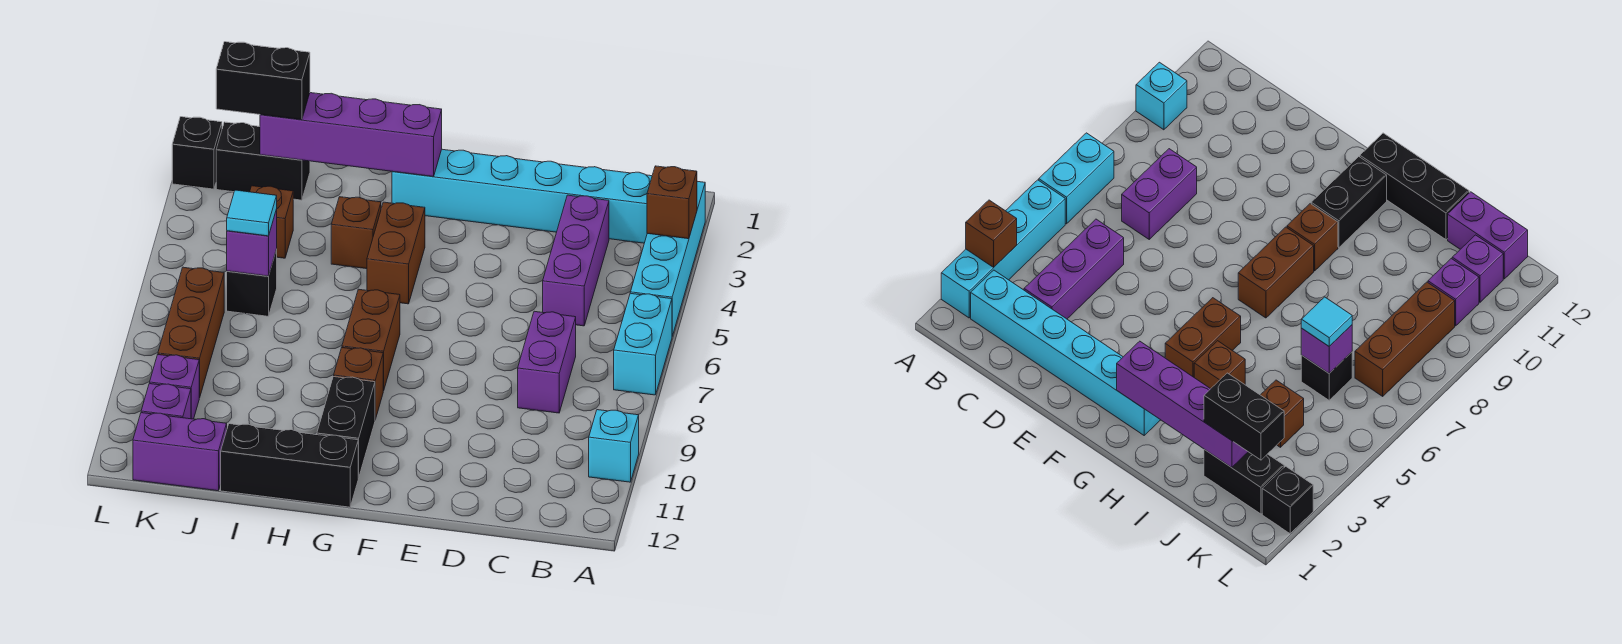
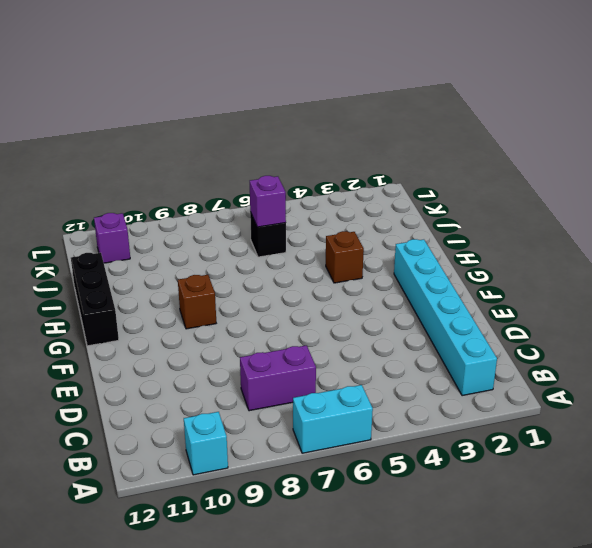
none -> cyan brick A2:A5 level 1
none -> purple brick C3:C5 level 1
none -> brown brick G4:G5 level 1

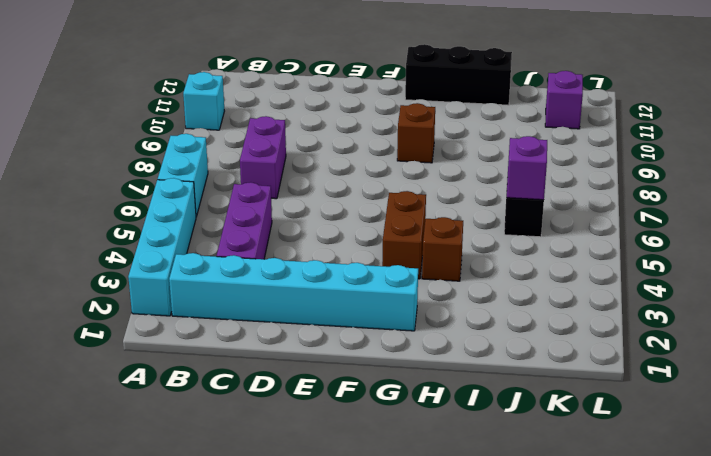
none -> brown brick G7:G8 level 1
none -> black brick G10:G11 level 1
none -> black brick J2:K2 level 1

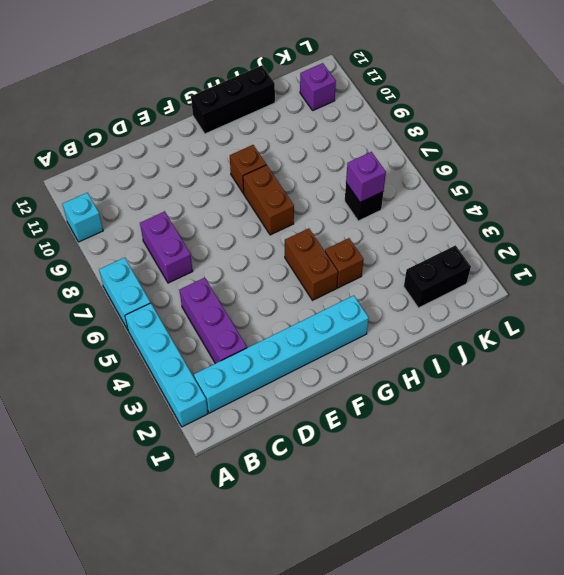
none -> black brick G10:G11 level 1
none -> brown brick J4 level 1
none -> purple brick J12:K12 level 1

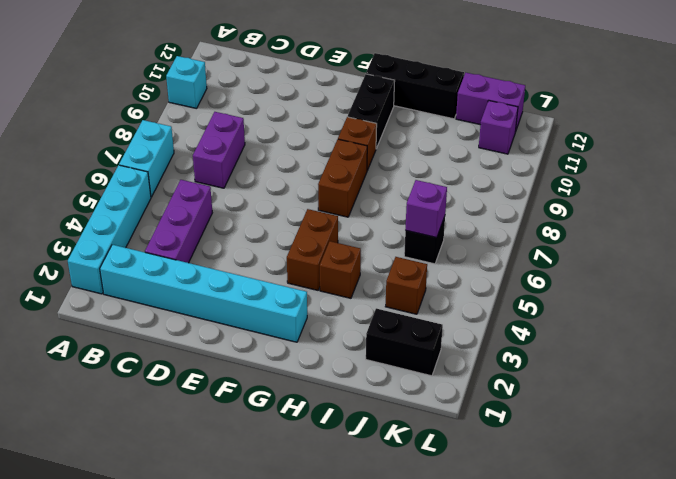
none -> brown brick K7:K9 level 1
none -> purple brick K10 level 1
none -> black brick L2 level 1

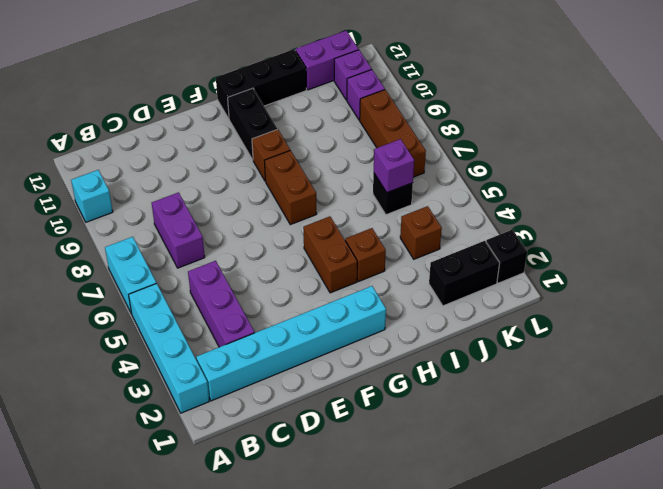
none -> brown brick A3 level 2
none -> purple brick G2:J2 level 2
none -> black brick J2:K2 level 3

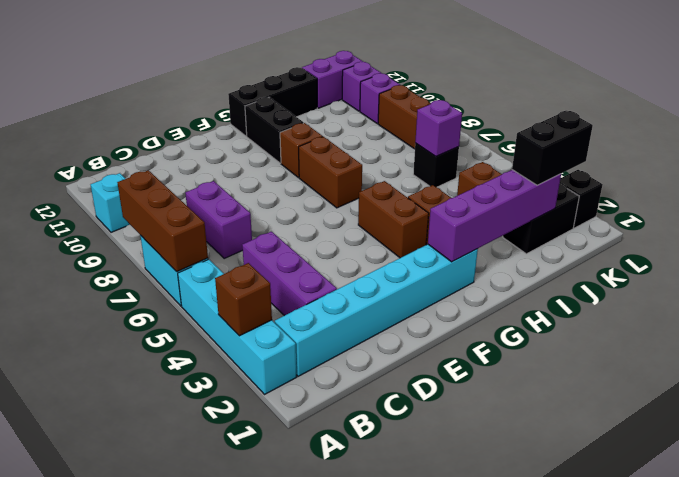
brown brick A6:A8 level 2 -> none
none -> cyan tile J6 level 3

